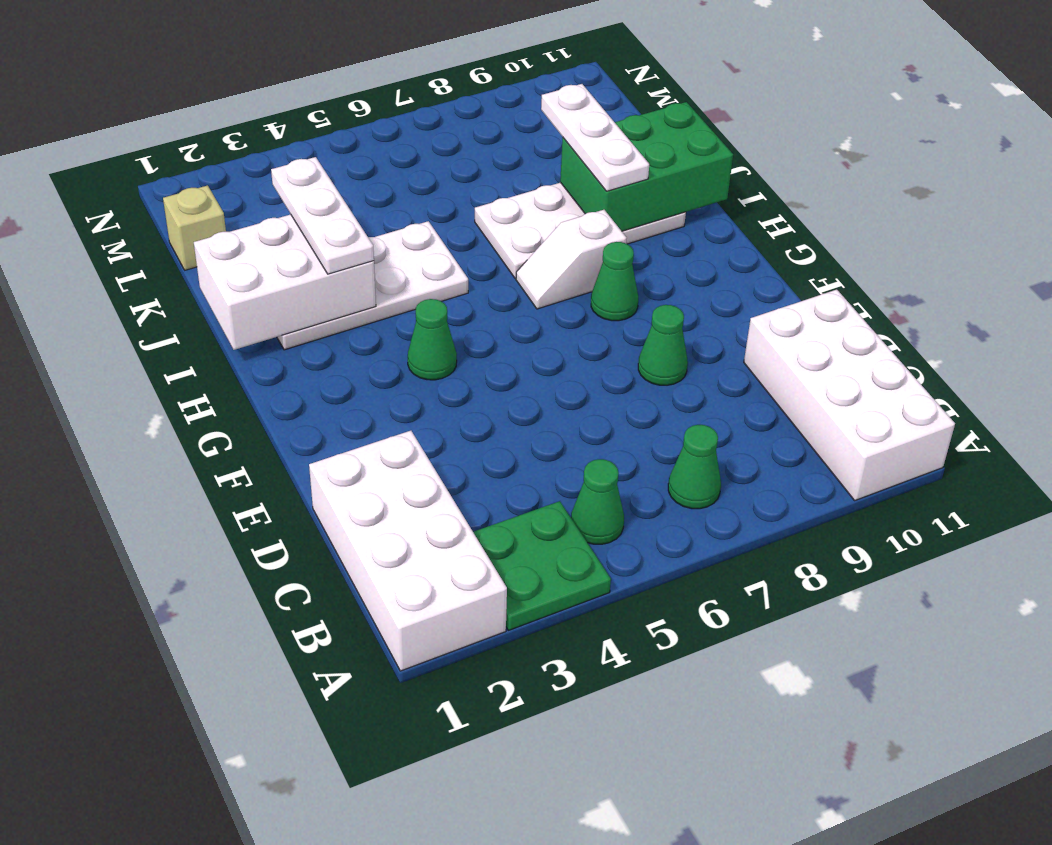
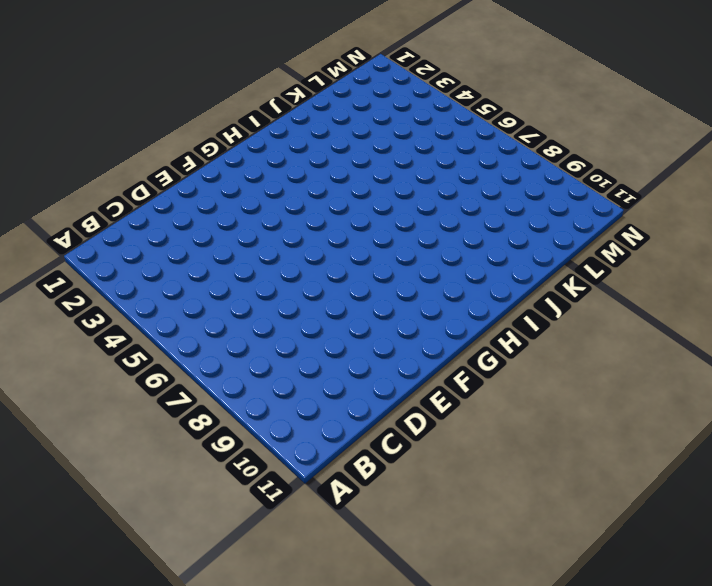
none -> white brick A1:D2 level 1
none -> green plate A3:B4 level 1
none -> white brick A10:D11 level 1

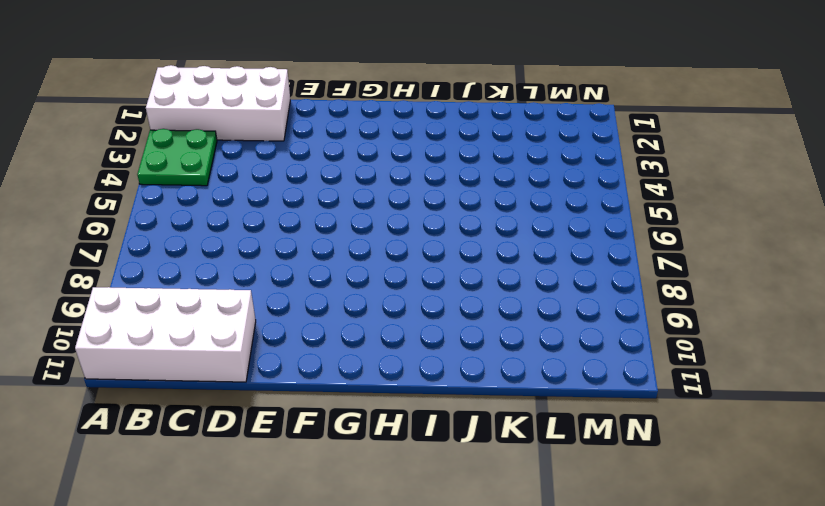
none -> green cone B5 level 1
none -> green cone B7 level 1
none -> green cone E8 level 1

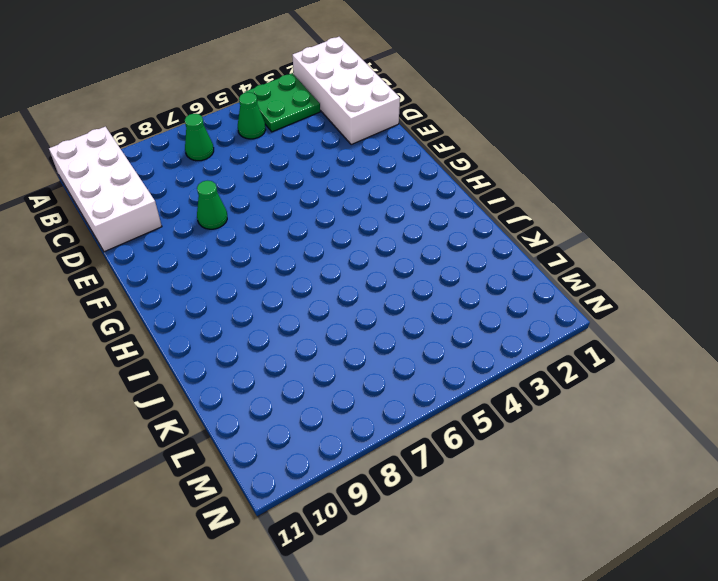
none -> green cone G4 level 1
none -> green cone G8 level 1
none -> white slope H7:H8 level 1 top 8

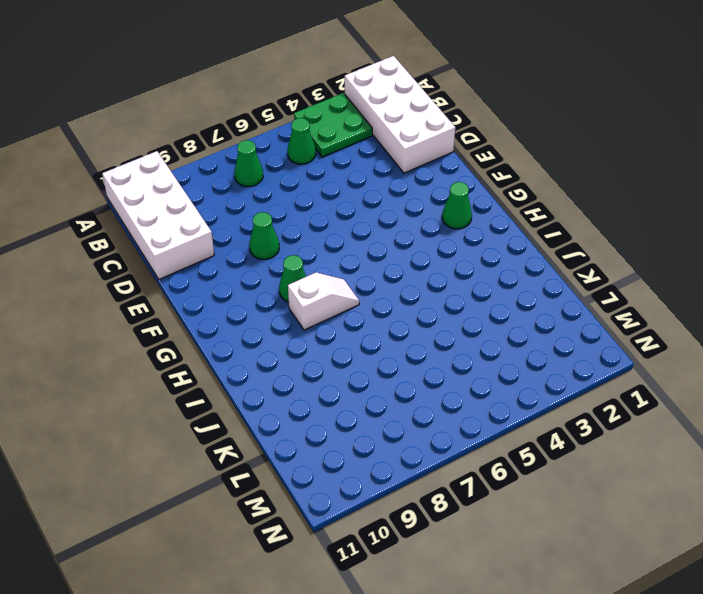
green cone G2 level 1 -> green cone G4 level 1
none -> white plate I2:J5 level 1
none -> white plate I7:J10 level 1
none -> tan brick L1 level 1

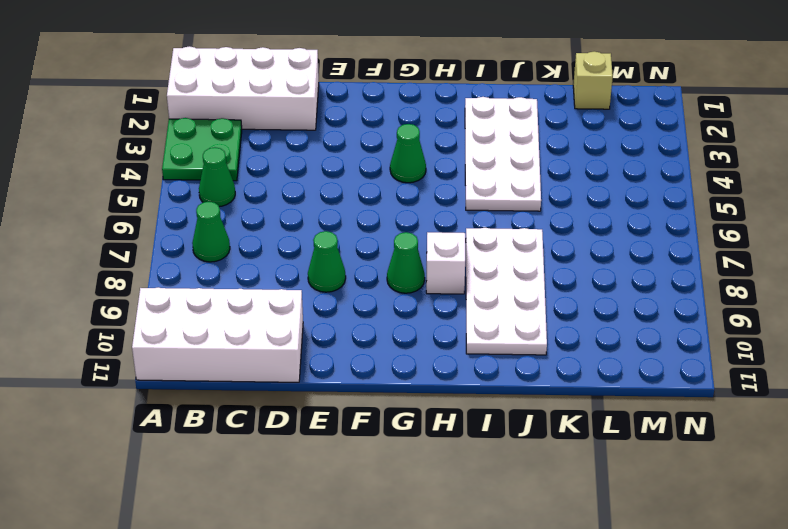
none -> white brick I1:J3 level 2
none -> green brick I9:J11 level 2
none -> white plate I3:K3 level 3

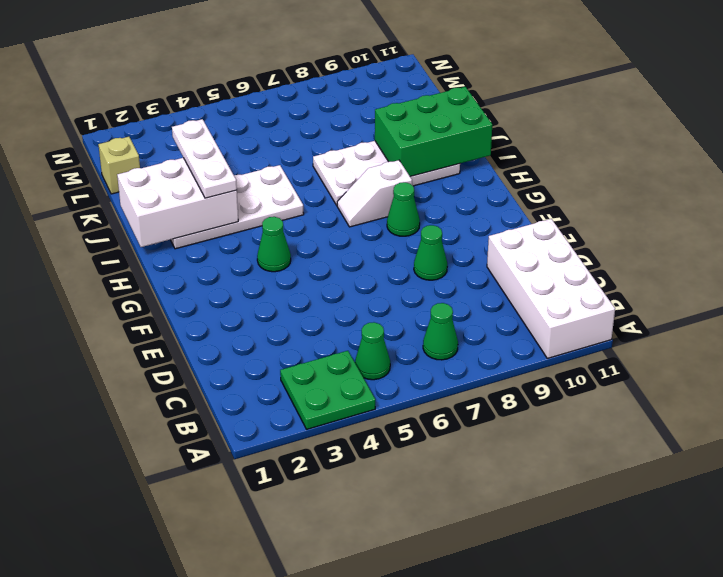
none -> white brick A1:D2 level 1
none -> white plate I9:K9 level 3

